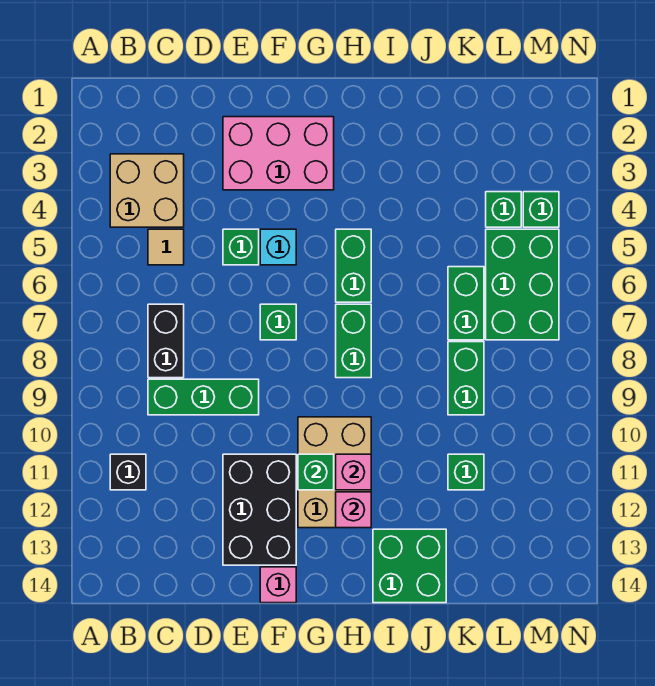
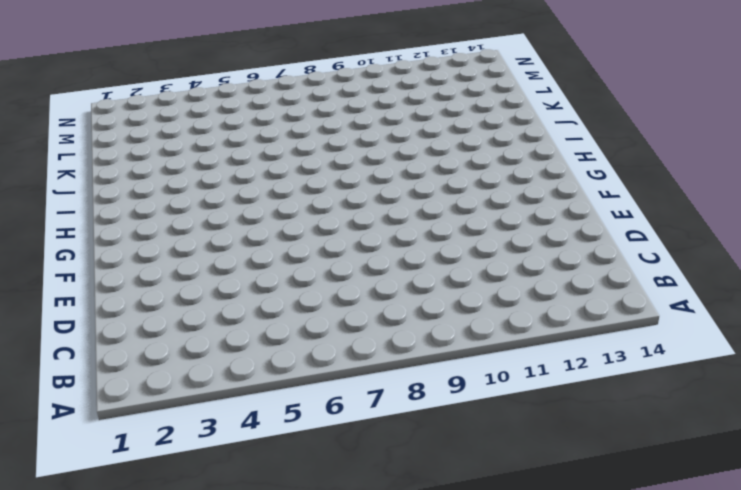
none -> tan brick B3:C4 level 1
none -> black brick B11 level 1
none -> tan tile C5 level 1

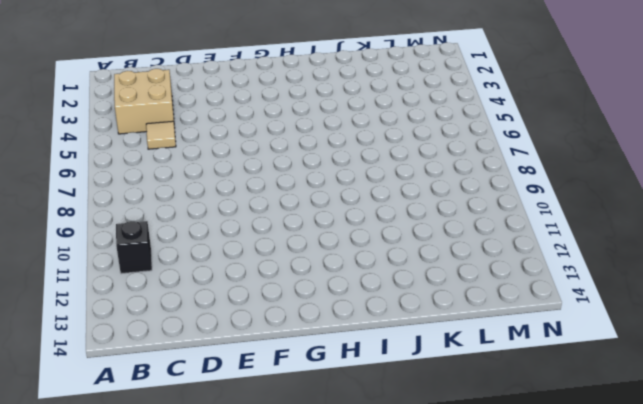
none -> black brick C7:C8 level 1
none -> green brick C9:E9 level 1
none -> pink brick E2:G3 level 1

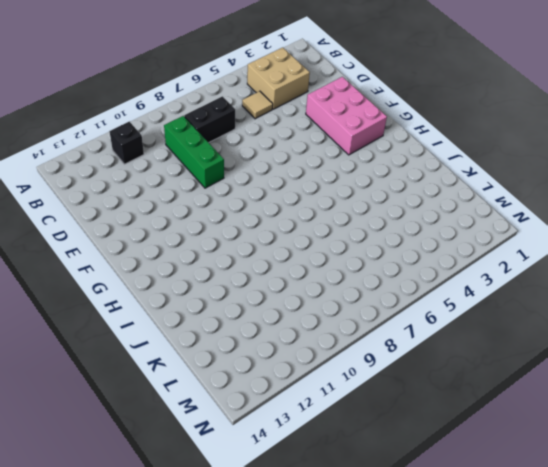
none -> green brick E5 level 1
none -> black brick E11:F13 level 1
none -> cyan brick F5 level 1

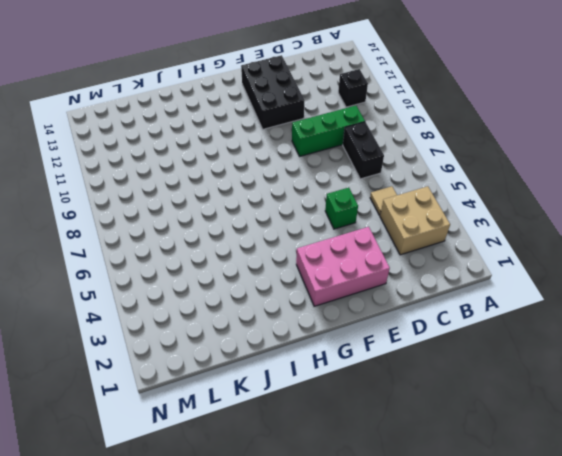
none -> cyan brick F5 level 1
none -> green brick F7 level 1
none -> pink brick F14 level 1

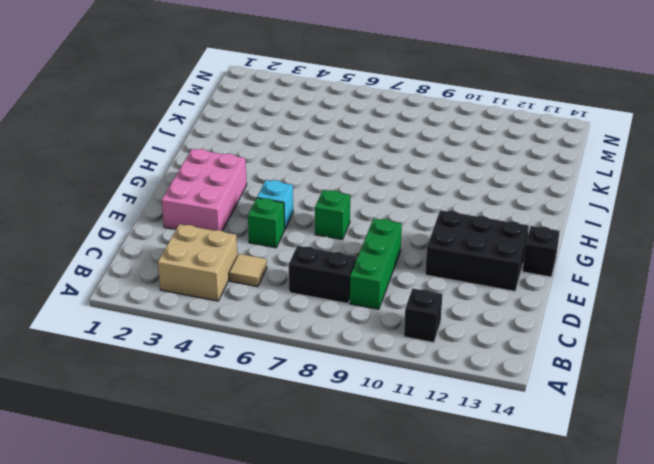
black brick F14 level 1 -> pink brick F14 level 1
none -> tan brick G10:H12 level 1
none -> green brick H5:H6 level 1
none -> green brick H7:H8 level 1

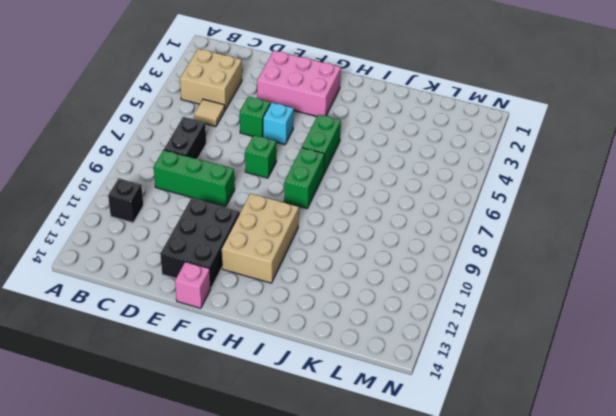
none -> green brick I13:J14 level 1
none -> green brick K6:K7 level 1
none -> green brick K8:K9 level 1

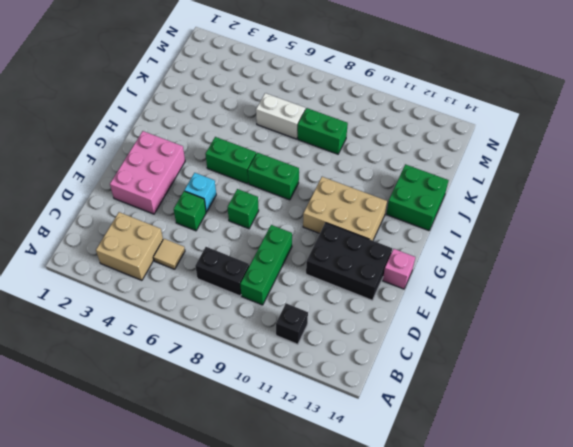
white brick K6:K7 level 1 -> green brick K6:K7 level 1
none -> green brick K11 level 1
none -> green brick L4 level 1
none -> green brick L5:M7 level 1

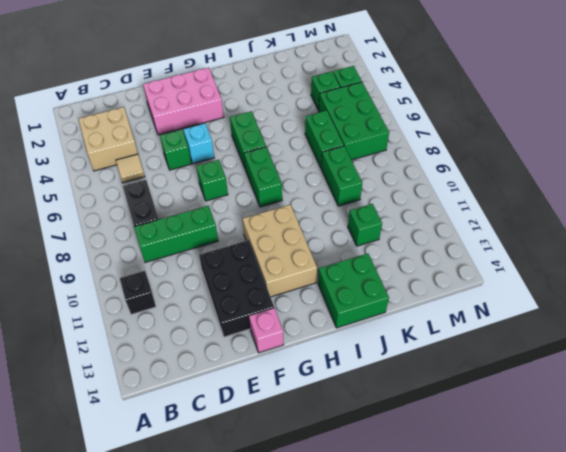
none -> green brick G11 level 2
none -> pink brick H11 level 2
none -> pink brick H12 level 2

